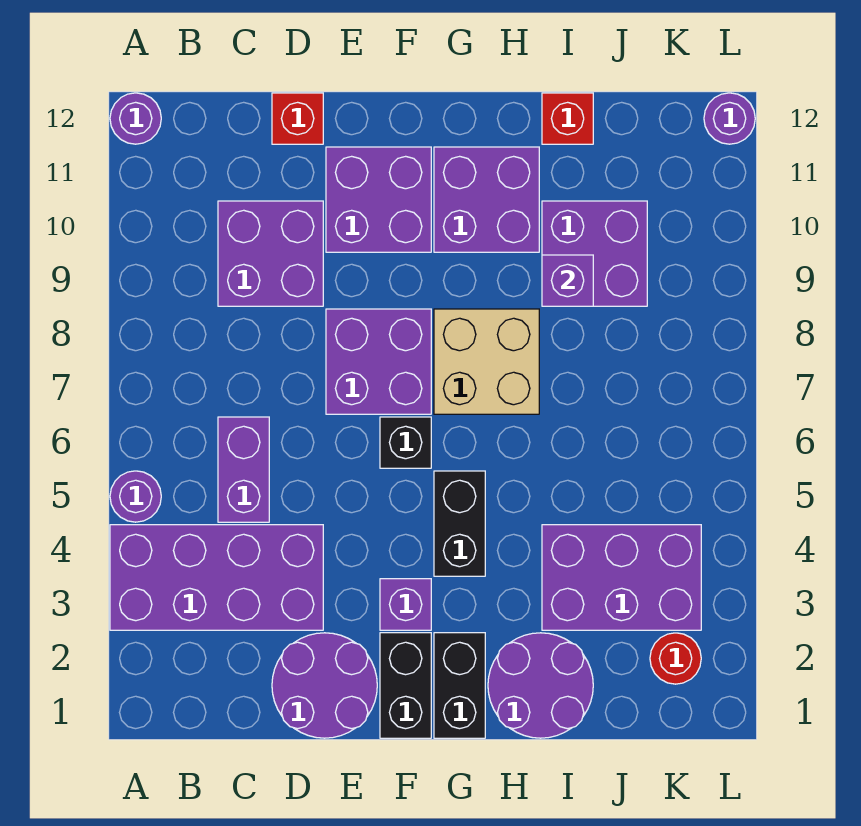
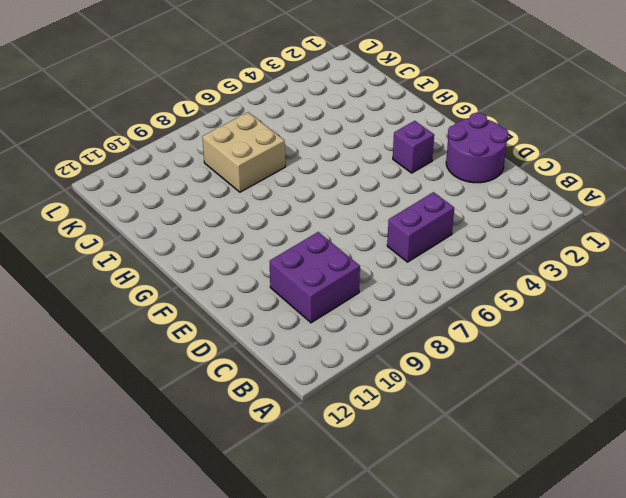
tan brick I7:J8 level 1 -> tan brick G7:H8 level 1
none -> purple brick A3:D4 level 1
none -> purple round brick A5 level 1
none -> purple round brick A12 level 1

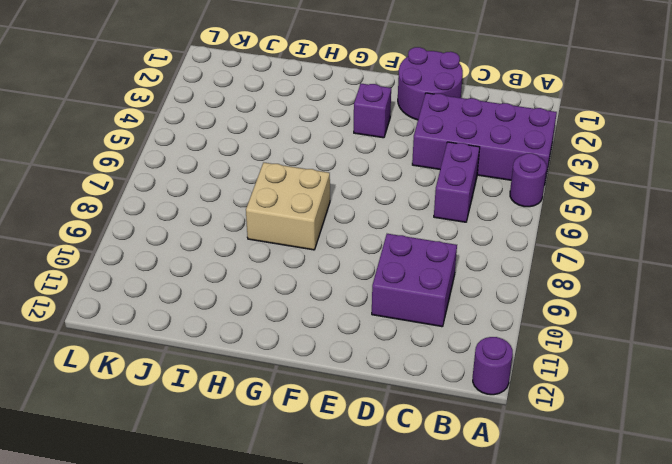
none -> red brick D12 level 1
none -> purple brick E7:F8 level 1
none -> purple brick E10:F11 level 1

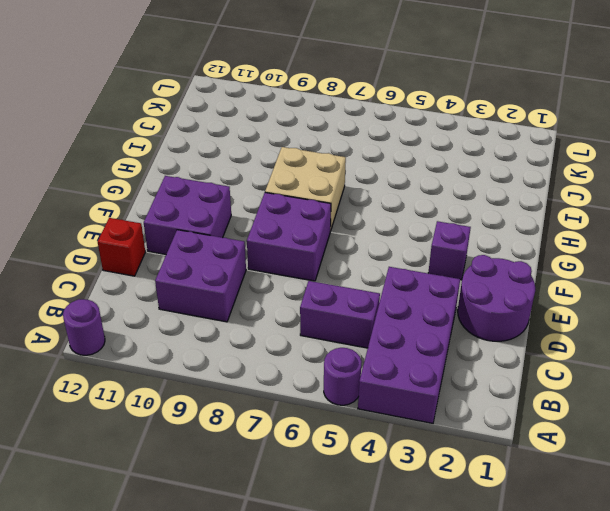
none -> black brick F1:F2 level 1
none -> black brick F6 level 1
none -> black brick G1:G2 level 1

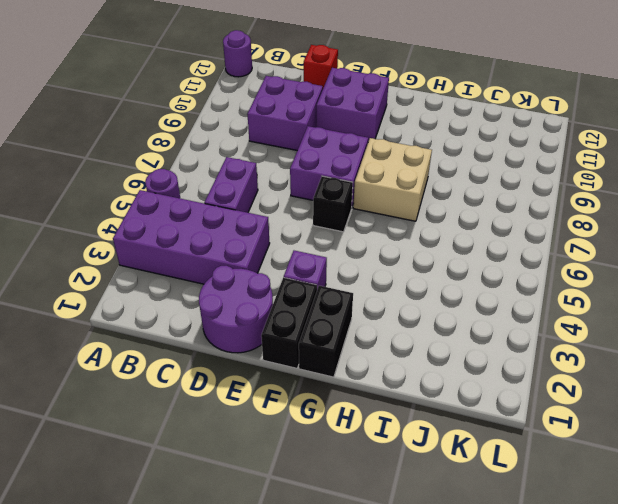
none -> black brick G4:G5 level 1
none -> purple brick G10:H11 level 1
none -> purple round brick H1:I2 level 1

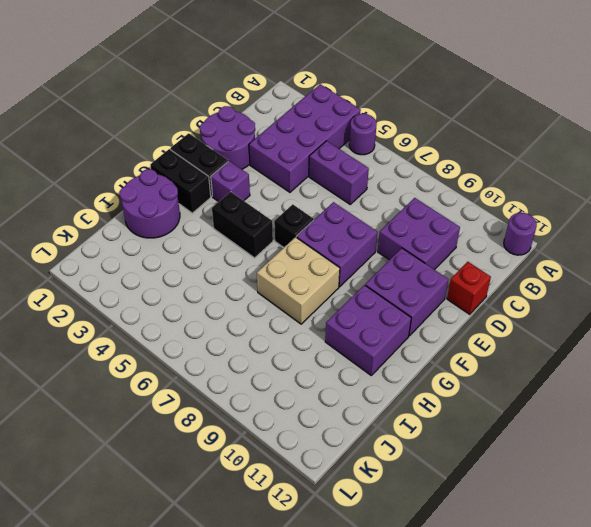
none -> purple brick I3:K4 level 1
none -> purple brick I9:J10 level 1
none -> red brick I12 level 1

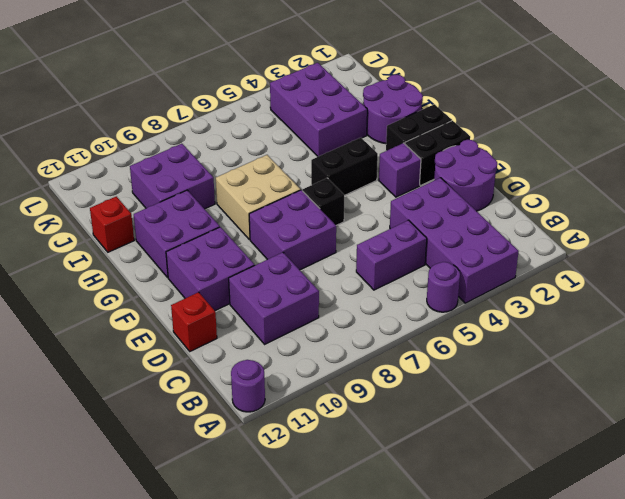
none -> red round brick K2 level 1
none -> purple round brick L12 level 1
none -> purple brick I9 level 2

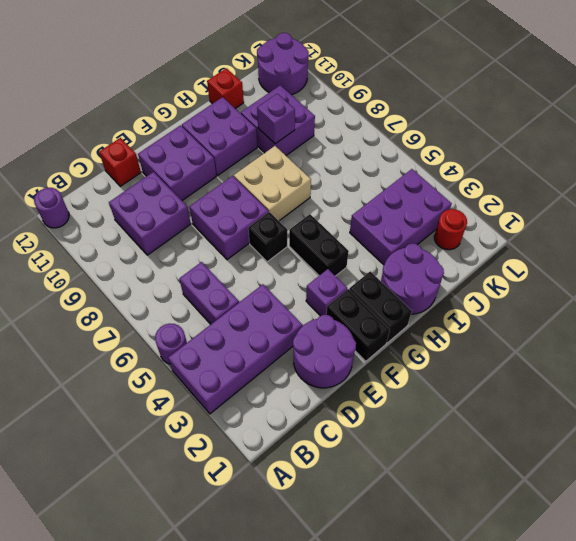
purple round brick K11:L12 level 1 -> purple round brick L12 level 1

